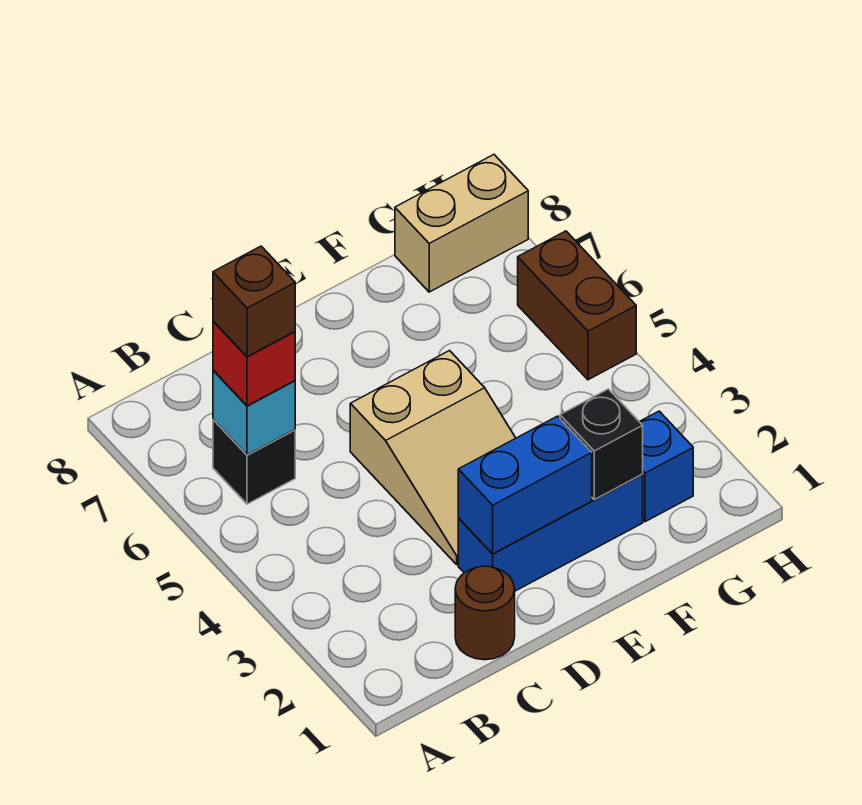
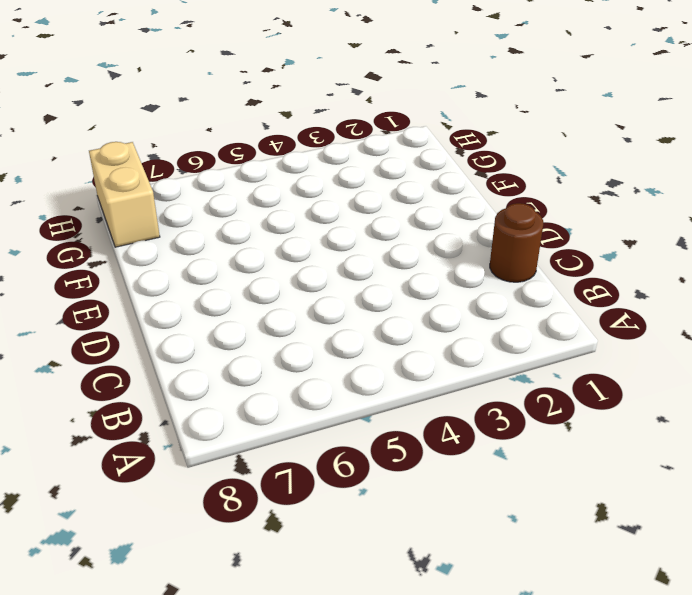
none -> black brick B6 level 1
none -> blue brick D2:F2 level 1
none -> tan slope D3:E5 level 1 top 5

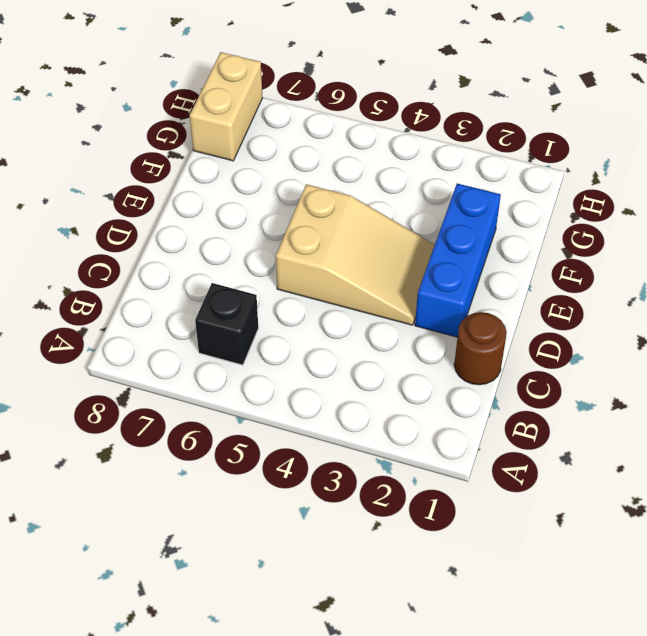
none -> blue brick G2 level 1
none -> brown brick H5:H6 level 1
none -> cyan brick B6 level 2

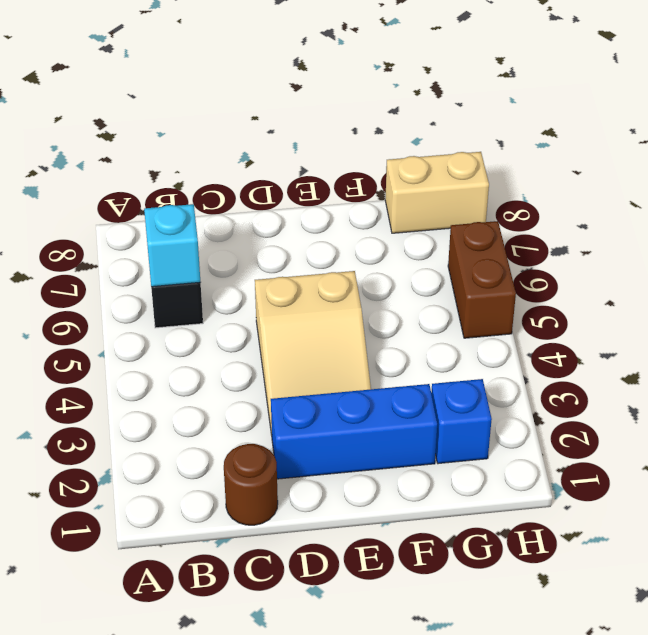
none -> blue brick D2:E2 level 2
none -> black brick F2 level 2
none -> red brick B6 level 3

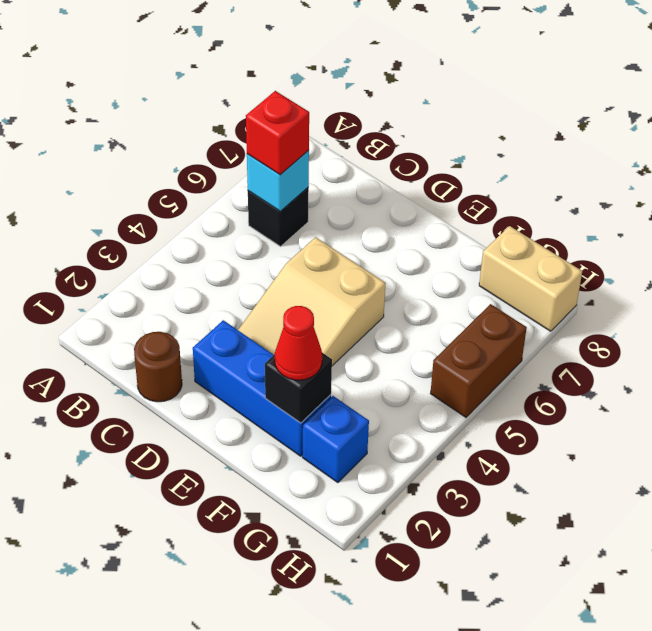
red cone F2 level 3 -> none
none -> blue brick D2:E2 level 2
none -> brown brick B6 level 4

